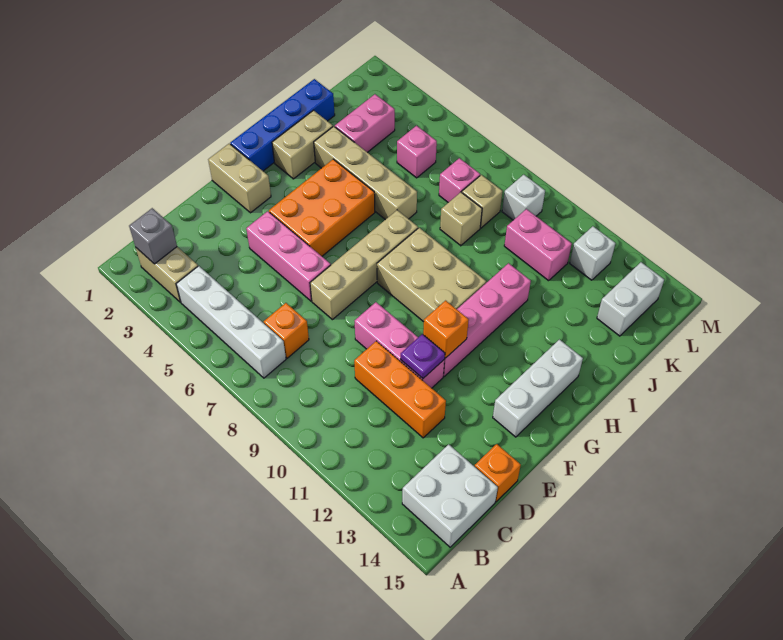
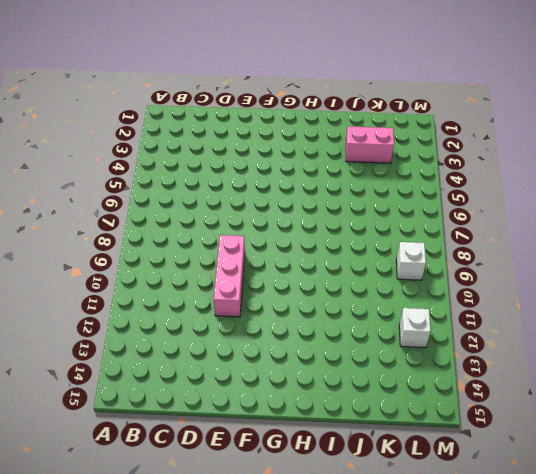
none -> tan brick B2:B3 level 1
none -> white brick B4:B7 level 1
none -> white brick B14:C15 level 1

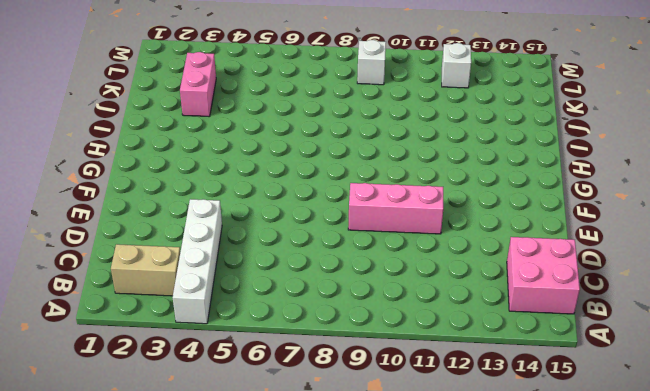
white brick A4:D4 level 1 -> white brick B4:B7 level 1
pink brick B14:C15 level 1 -> white brick B14:C15 level 1
none -> orange brick C7 level 1
none -> orange brick D10:D12 level 1
none -> orange brick D15 level 1

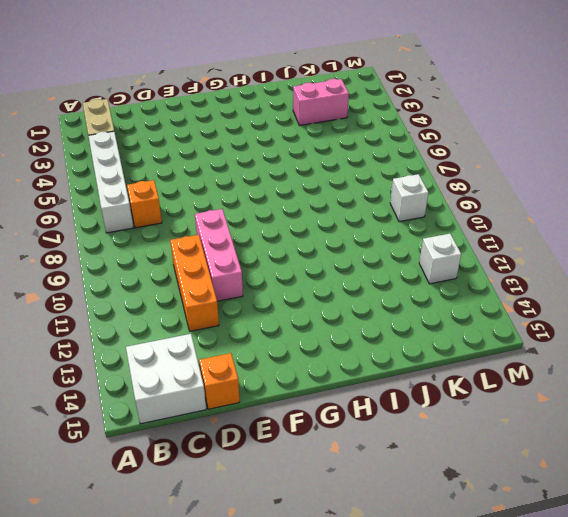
none -> pink brick E4:E6 level 1
none -> tan brick E7:H7 level 1
none -> tan brick F1:F2 level 1

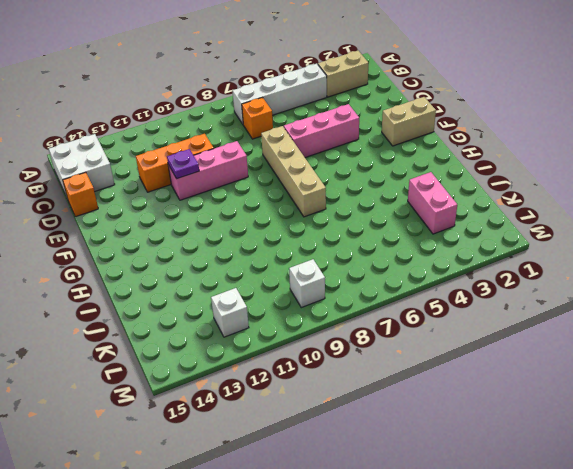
none -> orange brick F4:H5 level 1
none -> pink brick F11:I11 level 1
none -> white brick F14:H14 level 1

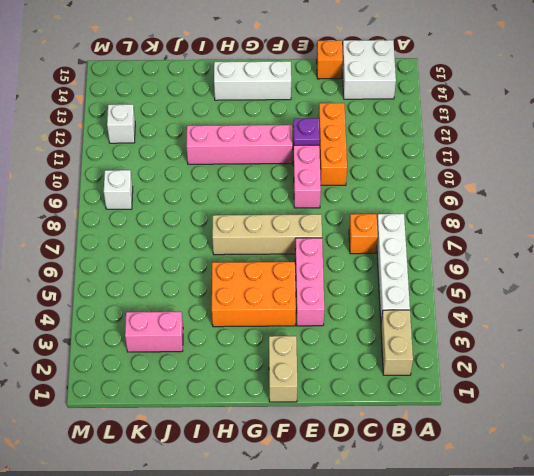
none -> blue brick G1:J1 level 1
none -> tan brick G8:H10 level 1
none -> tan brick H2:I2 level 1

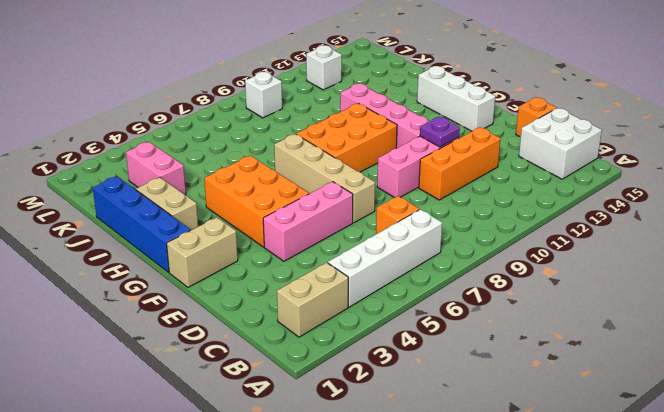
orange brick G8:H10 level 1 -> tan brick G8:H10 level 1
none -> tan brick I3:I6 level 1
none -> tan brick J8 level 1
none -> pink brick K5 level 1

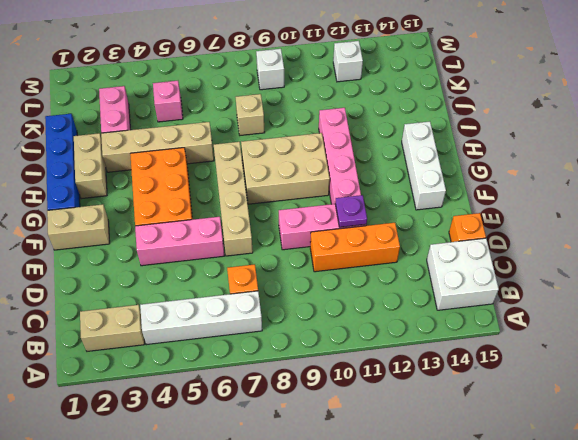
none -> pink brick K7 level 1
none -> tan brick K8 level 1
none -> pink brick K10:K11 level 1

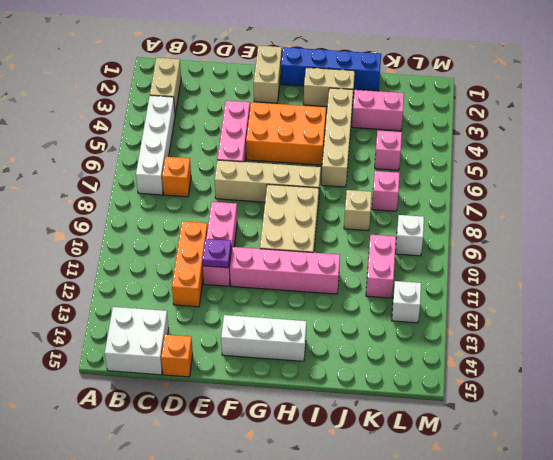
none -> tan brick K8 level 1
none -> white brick K14:L14 level 1
none -> grey brick B2 level 2

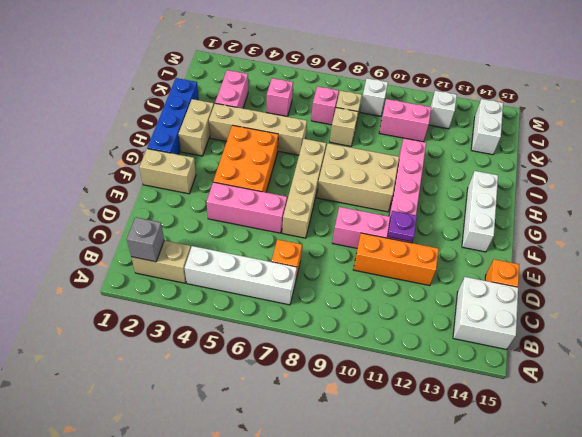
none -> orange brick F11 level 2

